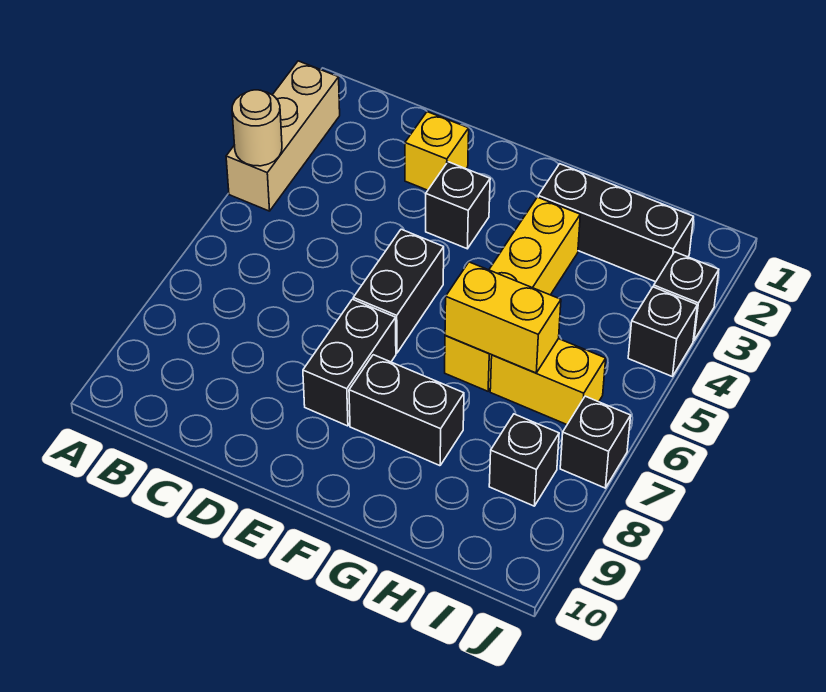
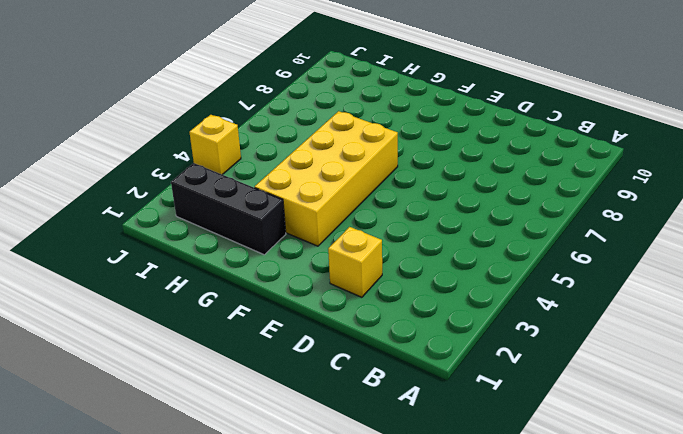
yellow brick F3:G6 level 1 -> yellow brick G3:G6 level 1
yellow brick J4 level 1 -> black brick J4 level 1
none -> tan brick A2:A4 level 1
none -> black brick E3 level 1
none -> black brick E5:E6 level 1

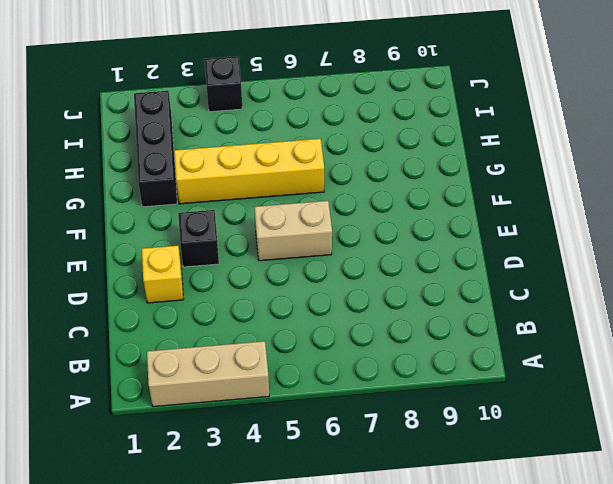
tan brick E5:E6 level 1 -> black brick E5:E6 level 1
none -> black brick E7:E8 level 1
none -> black brick F8:G8 level 1
none -> yellow brick H6:I6 level 1

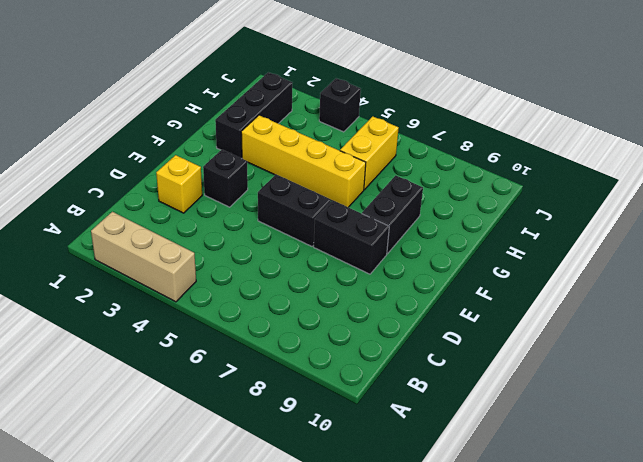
none -> black brick I8 level 1
none -> black brick J3 level 1
none -> black brick J7 level 1

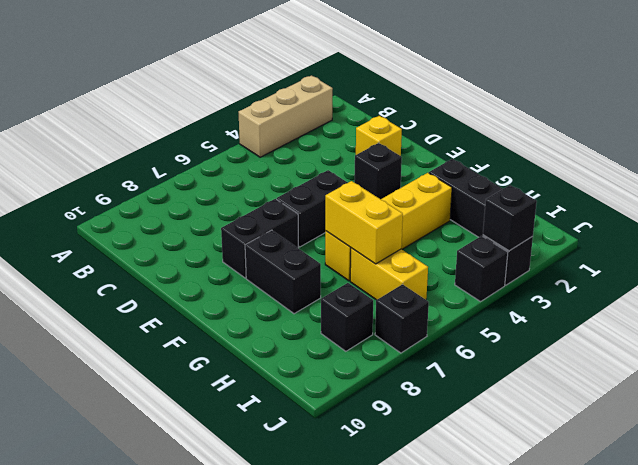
black brick J3 level 2 -> none
none -> tan round brick A4 level 2

